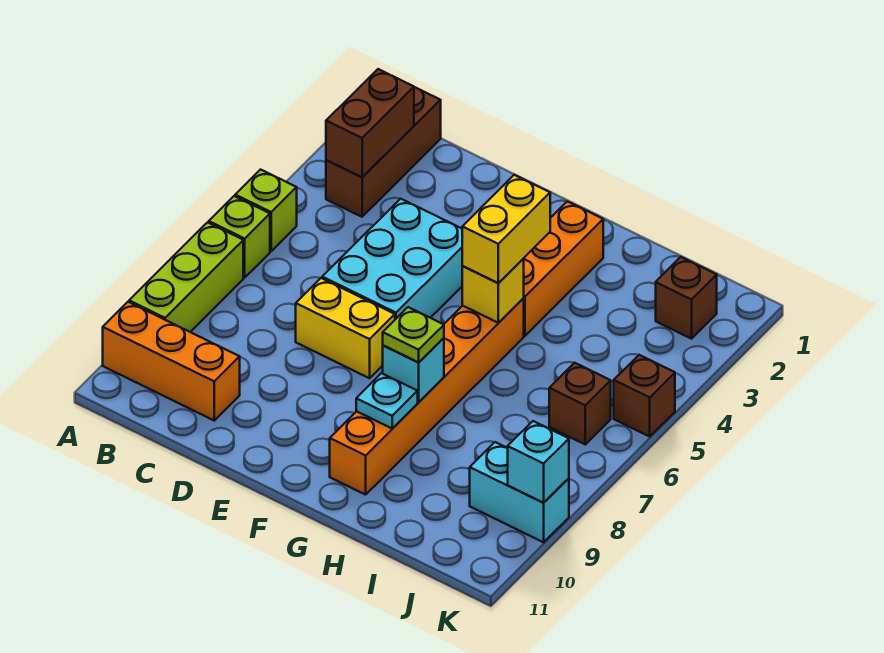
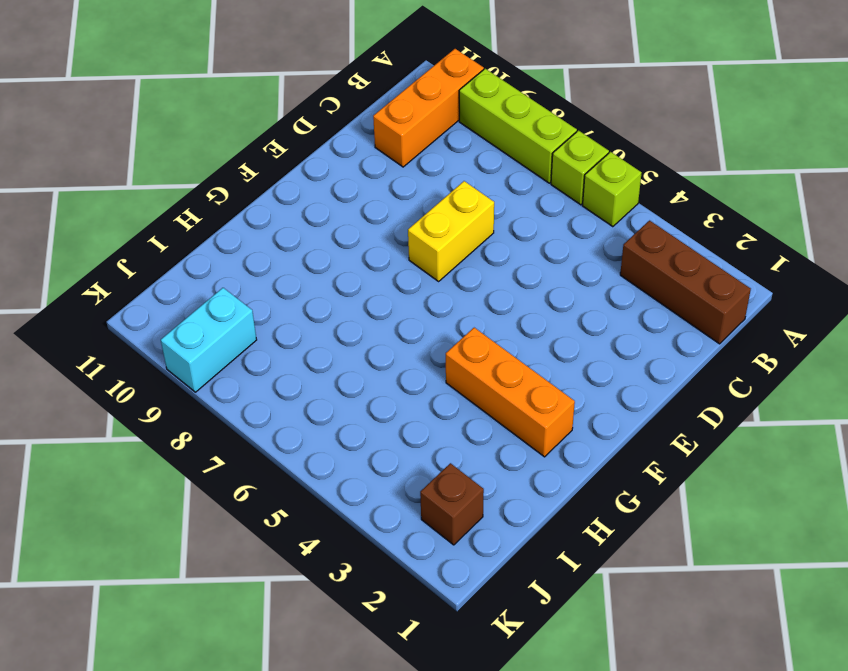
none -> cyan brick D4:E6 level 1
none -> orange brick G5:G10 level 1
none -> brown brick J6 level 1

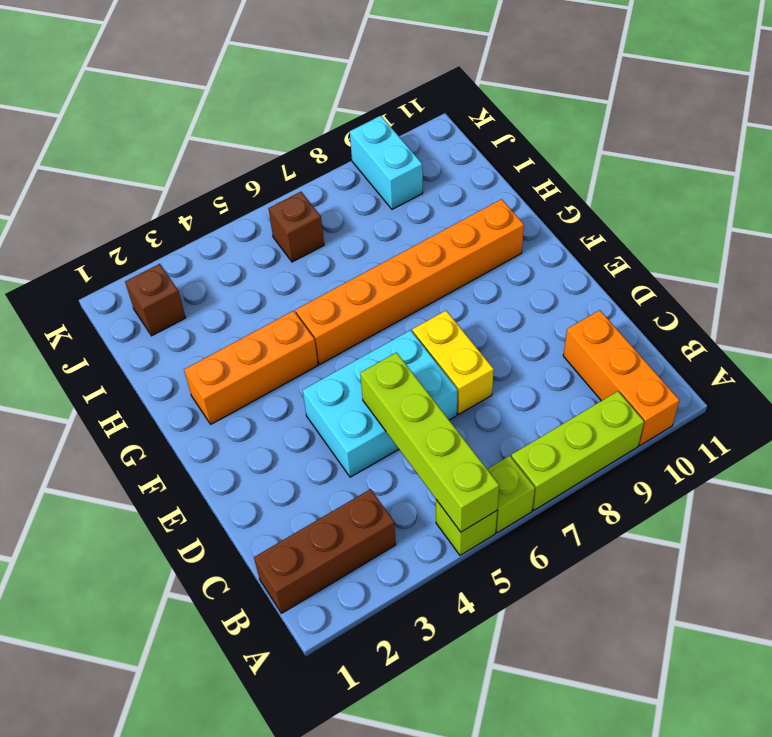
lime brick A5:D5 level 2 -> none
none -> brown brick K5 level 1
none -> brown brick B2:B3 level 2
none -> yellow brick G5 level 2

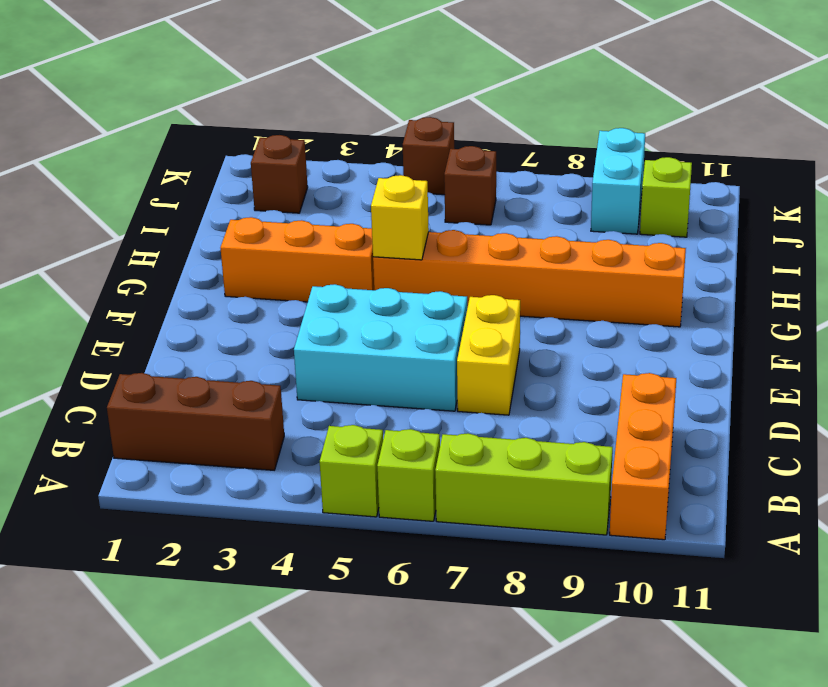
lime brick J10 level 1 -> none
none -> brown brick B2:B3 level 2
none -> cyan brick G8 level 2
none -> cyan plate G9 level 2

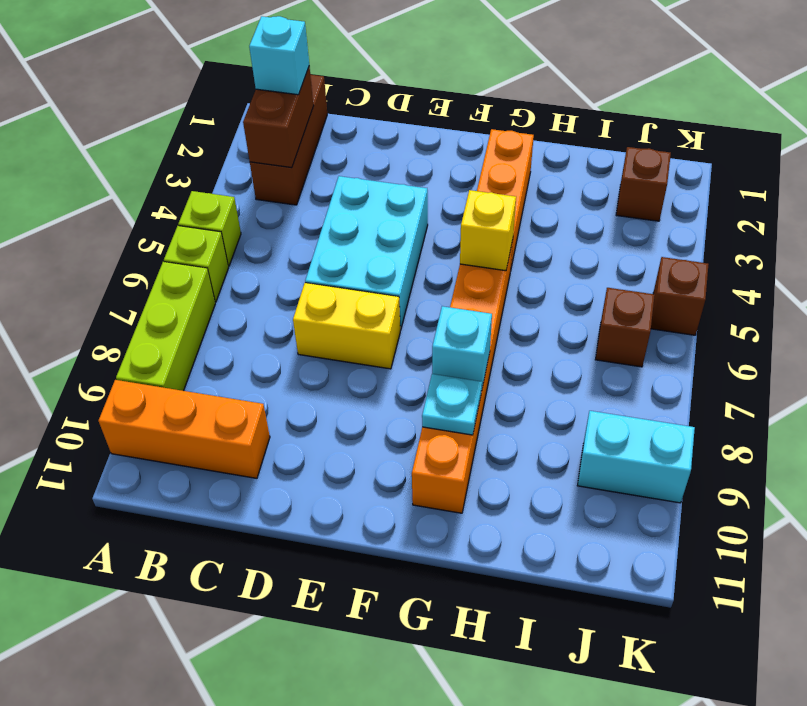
cyan brick B2 level 3 -> cyan brick K9 level 2
none -> yellow brick G4:G5 level 3
none -> lime plate G8 level 3

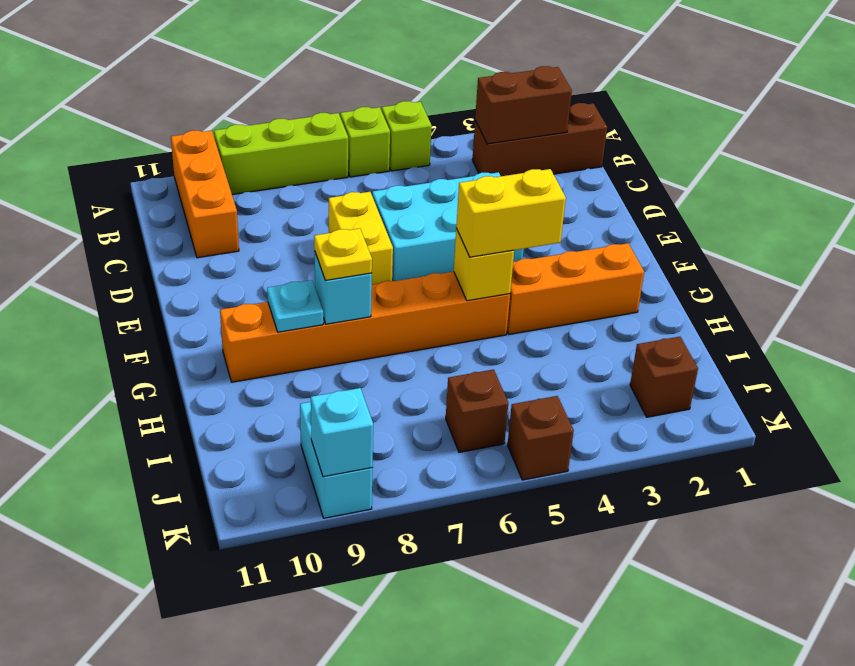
yellow plate G8 level 3 -> lime plate G8 level 3

